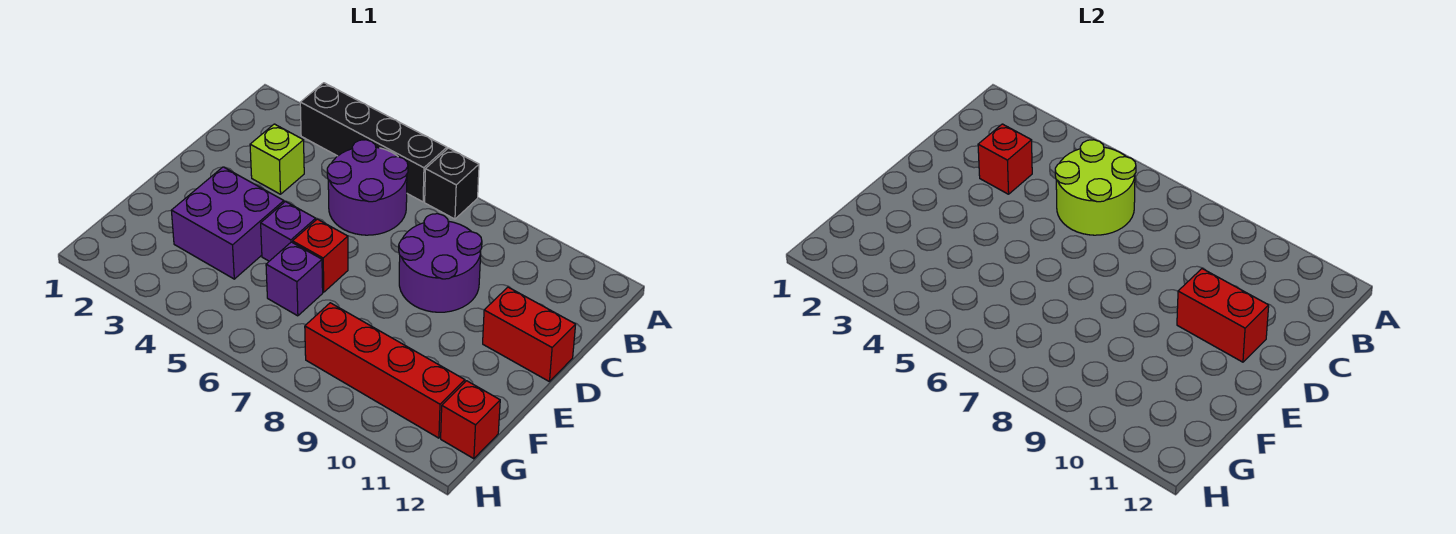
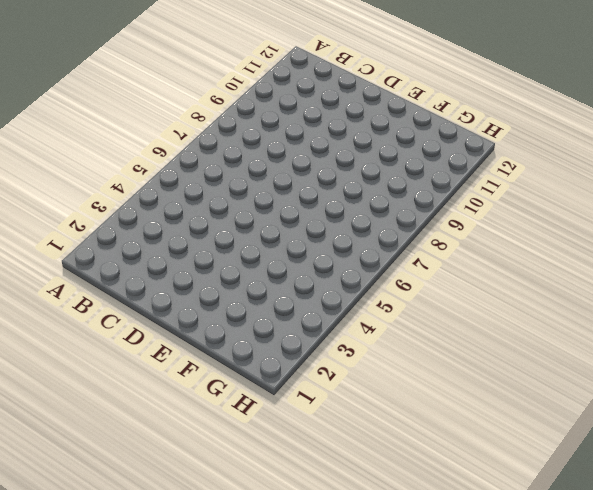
none -> black brick A3:A6 level 1
none -> black brick A7 level 1
none -> purple round brick B5:C6 level 1

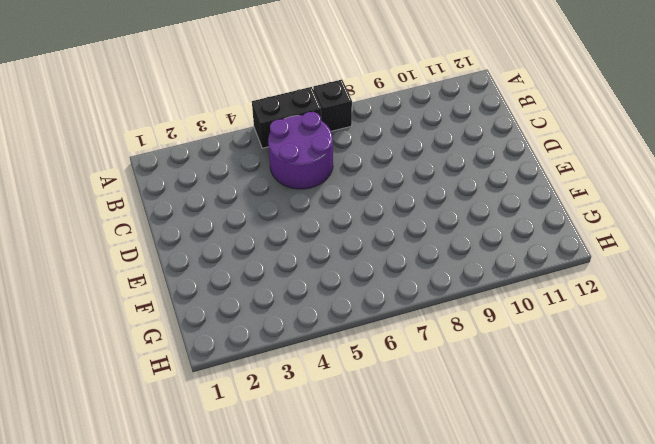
black brick A5:A6 level 1 -> black brick A3:A6 level 1
none -> lime brick C3 level 1
none -> purple round brick C8:D9 level 1
none -> red brick D11:D12 level 1

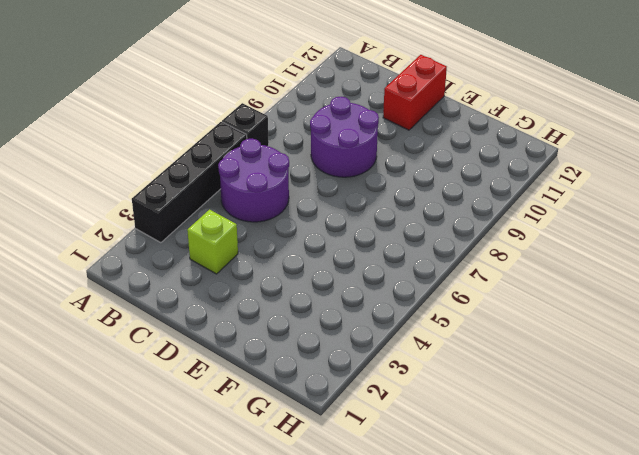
none -> purple brick E3:F4 level 1
none -> purple brick E5 level 1
none -> red brick E6 level 1

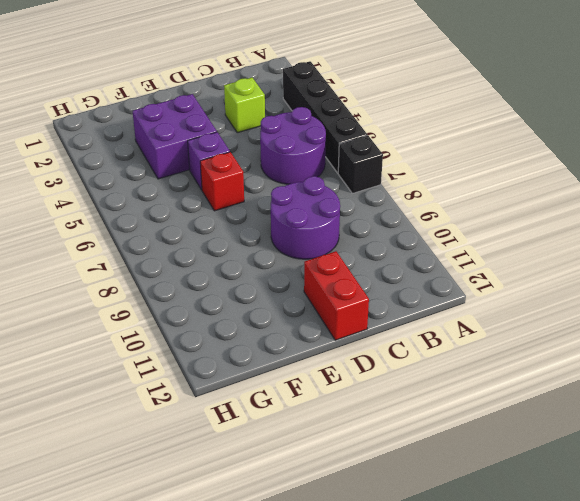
none -> purple brick F6 level 1
none -> red brick G8:G11 level 1
none -> red brick G12 level 1

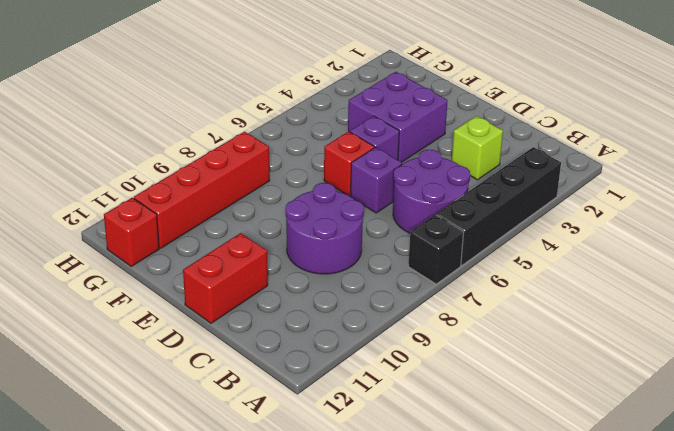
purple brick D6 level 1 -> purple brick F6 level 1
none -> lime round brick B5:C6 level 2
none -> red brick C3 level 2
none -> red brick D10:D11 level 2

